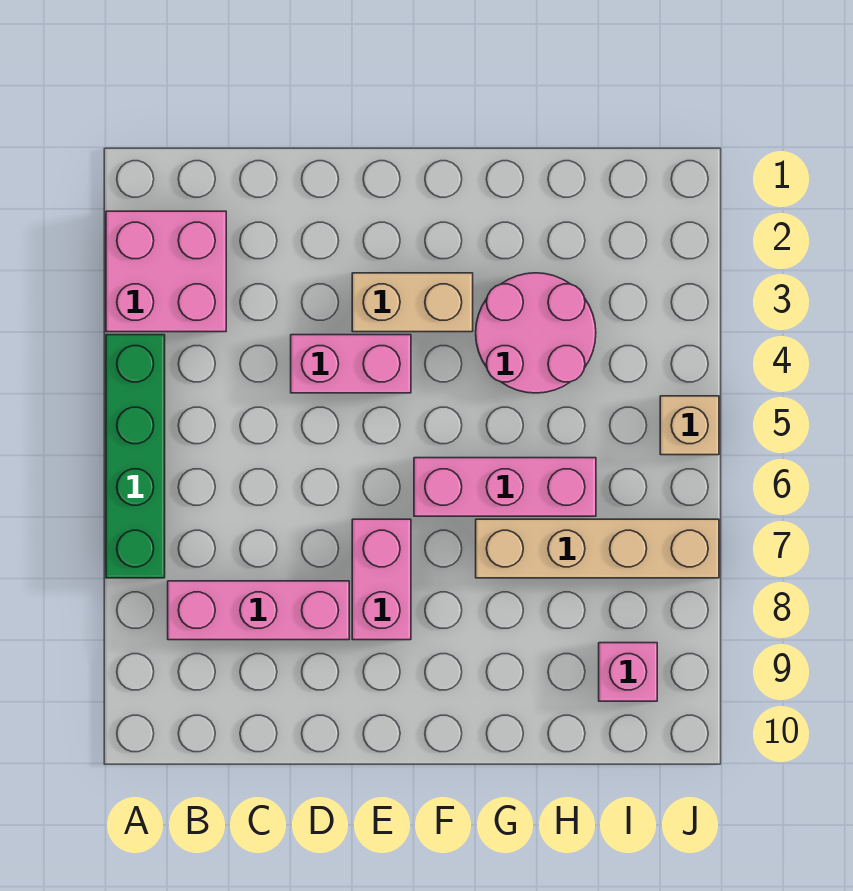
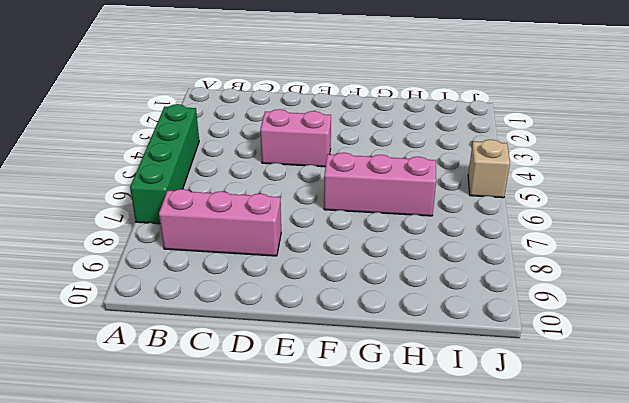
none -> pink brick A2:B3 level 1
none -> tan brick E3:F3 level 1

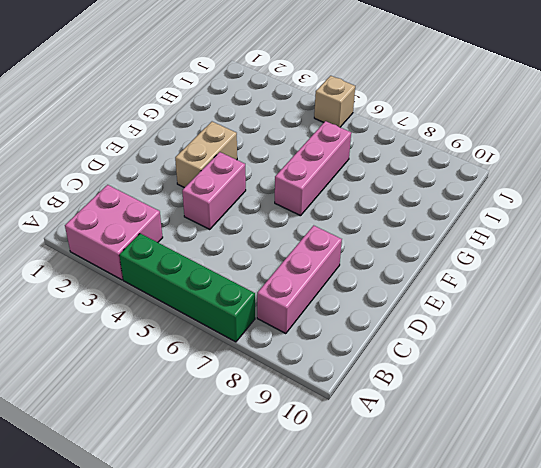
none -> pink brick E7:E8 level 1
none -> pink round brick G3:H4 level 1

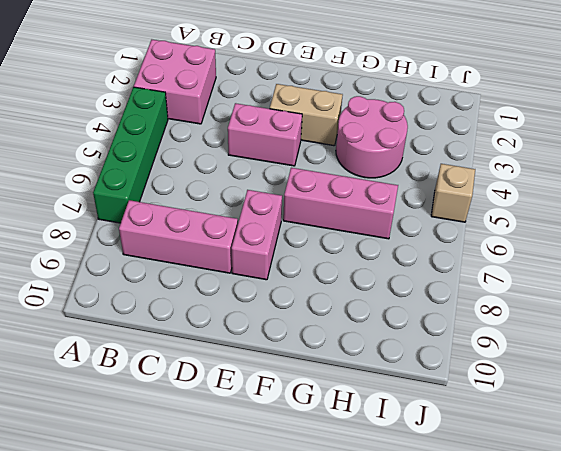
none -> tan brick G7:J7 level 1
none -> pink brick I9 level 1

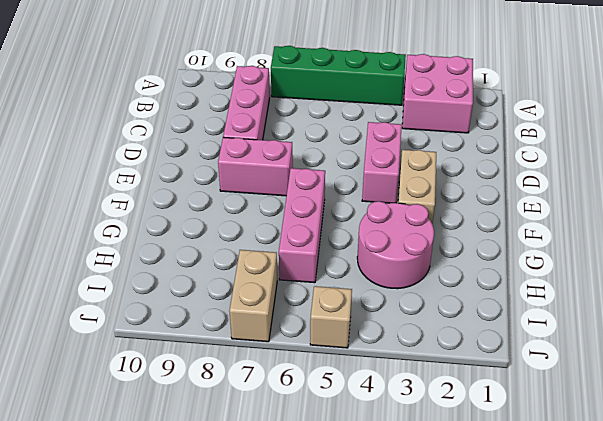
tan brick I7:J7 level 1 -> tan brick G7:J7 level 1
none -> pink brick I9 level 1

